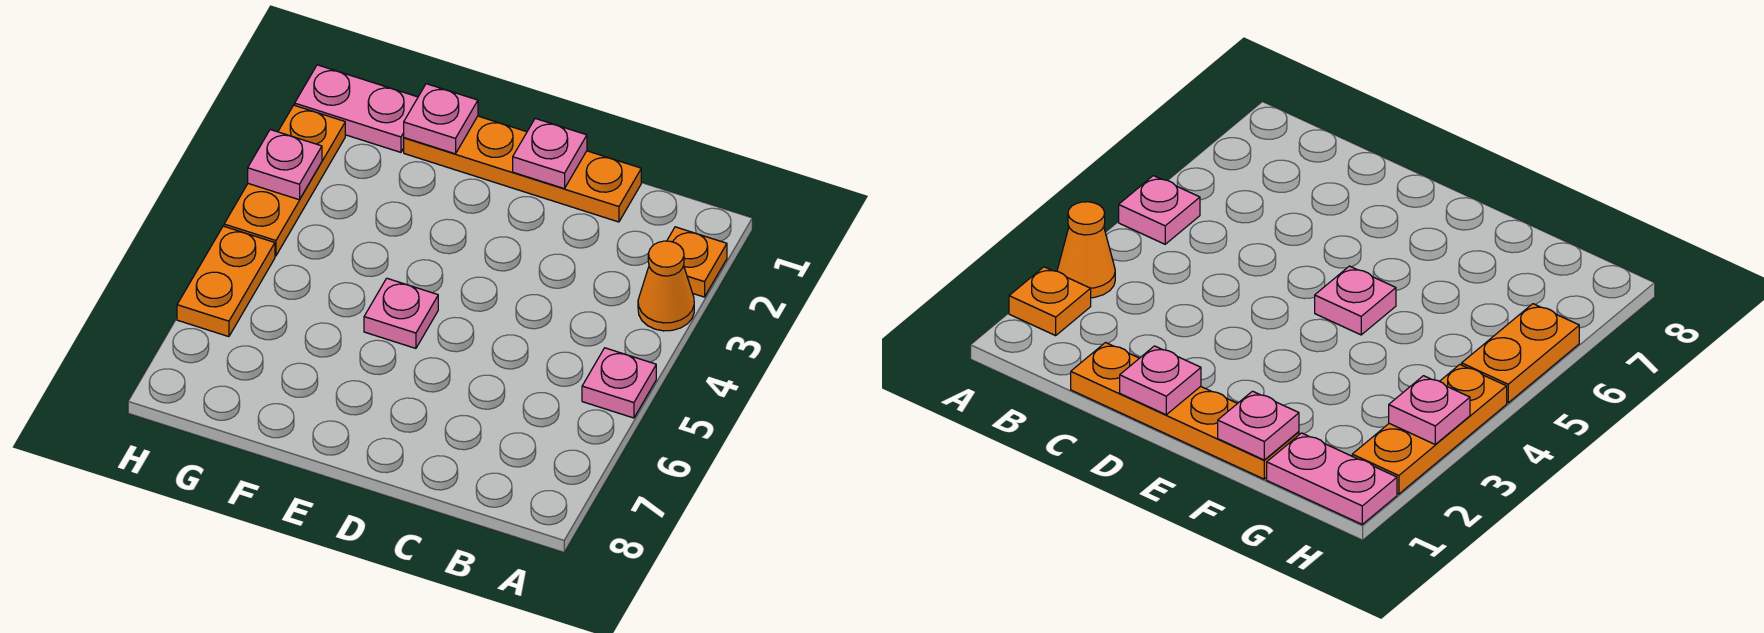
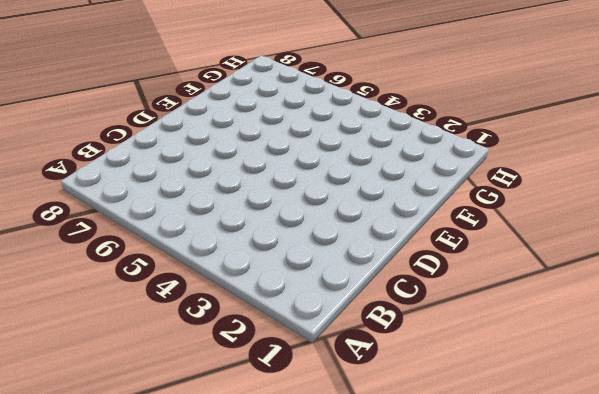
none -> orange plate A2 level 1
none -> orange cone A3 level 1

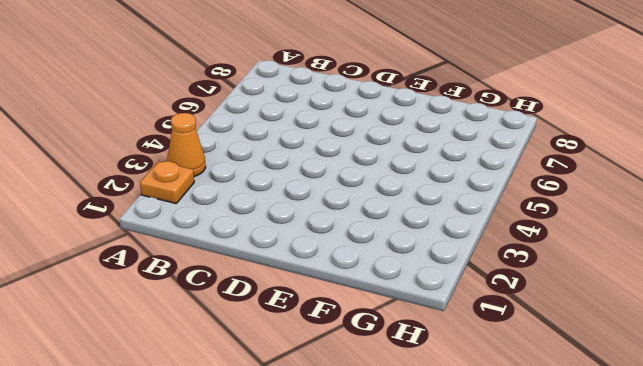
none -> pink plate A5 level 1
none -> orange plate C1:F1 level 1

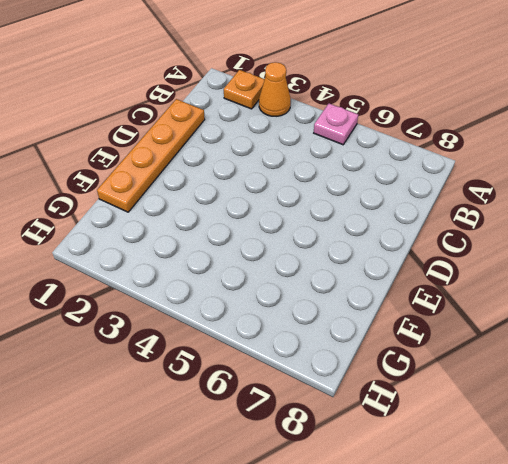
none -> pink plate E5 level 1
none -> pink plate G1:H1 level 1

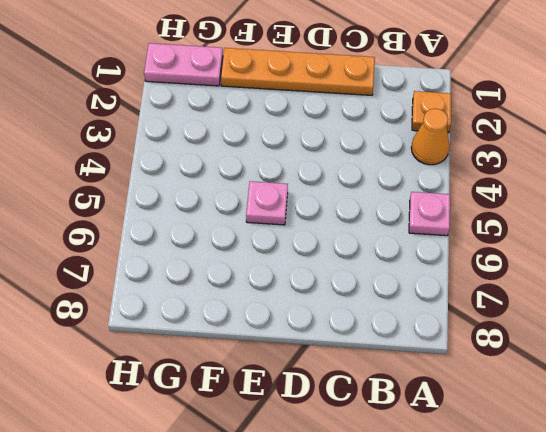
none -> orange plate H2:H4 level 1
none -> orange plate H5:H6 level 1

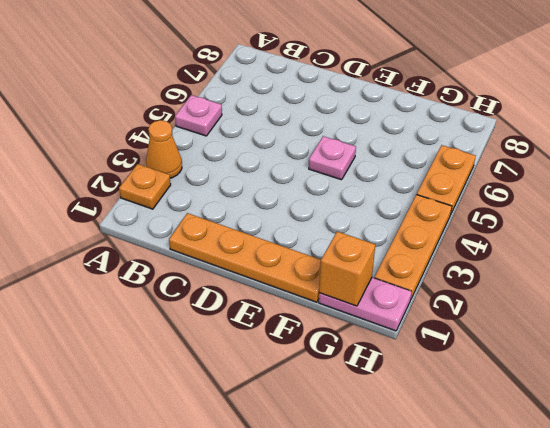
orange brick G1 level 2 -> none
none -> pink plate D1 level 2
none -> pink plate F1 level 2

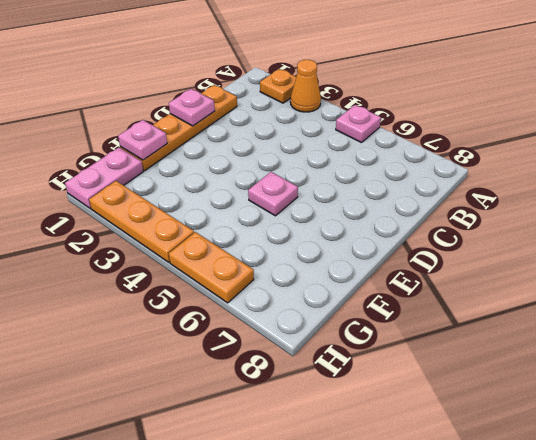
none -> pink plate H3 level 2

